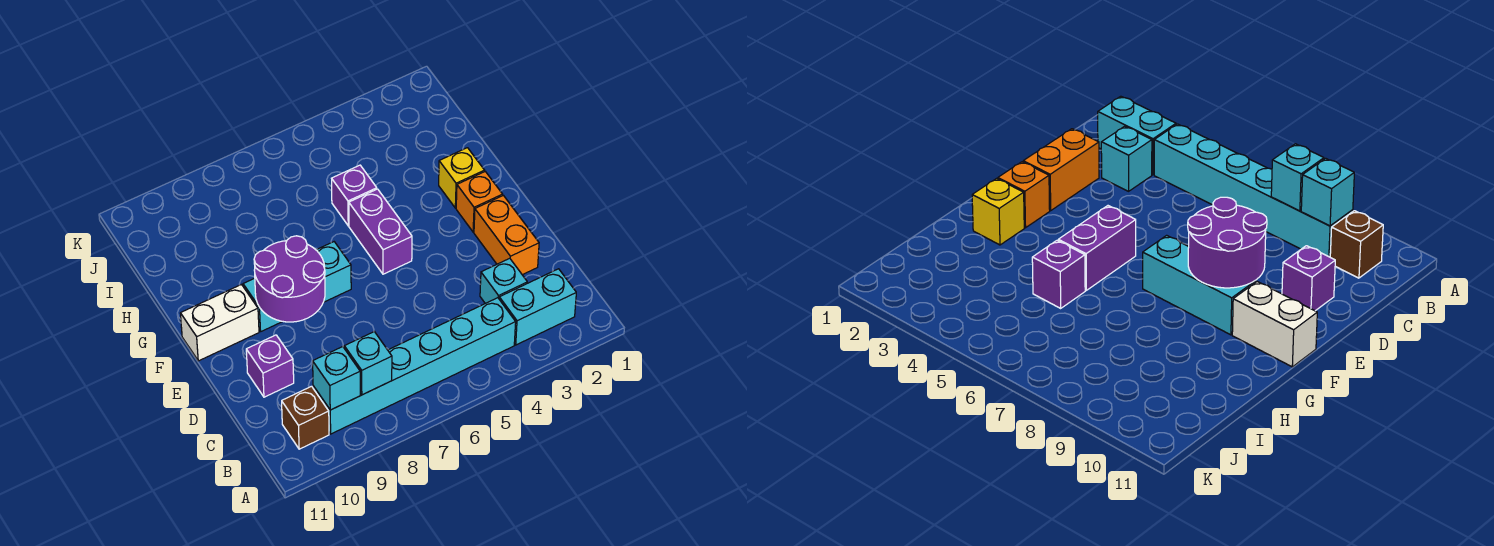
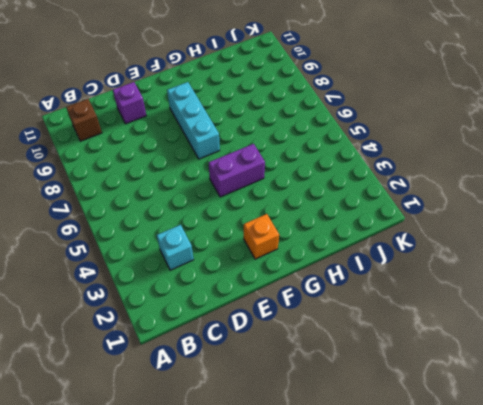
none -> cyan brick B2:B3 level 1
none -> cyan brick B4:B9 level 1
none -> orange brick D2:E2 level 1

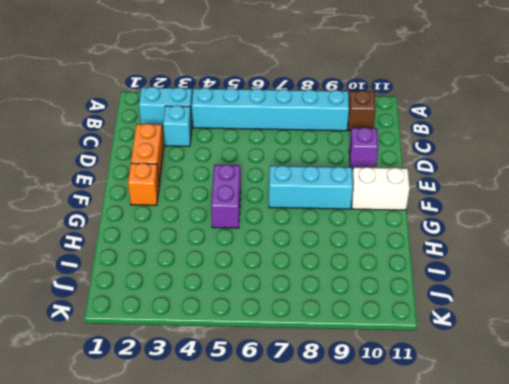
none -> yellow brick G2 level 1
none -> purple brick H5 level 1
none -> cyan brick B8 level 2

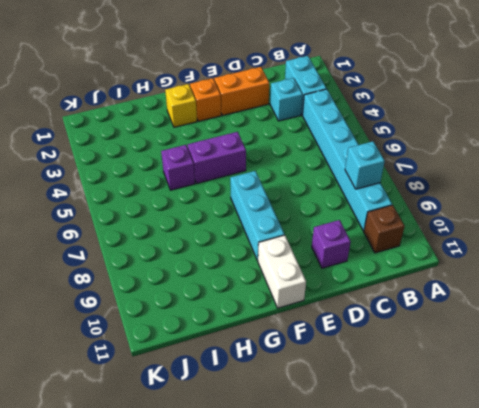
none -> cyan brick B9 level 2
none -> purple round brick E8:F9 level 2

